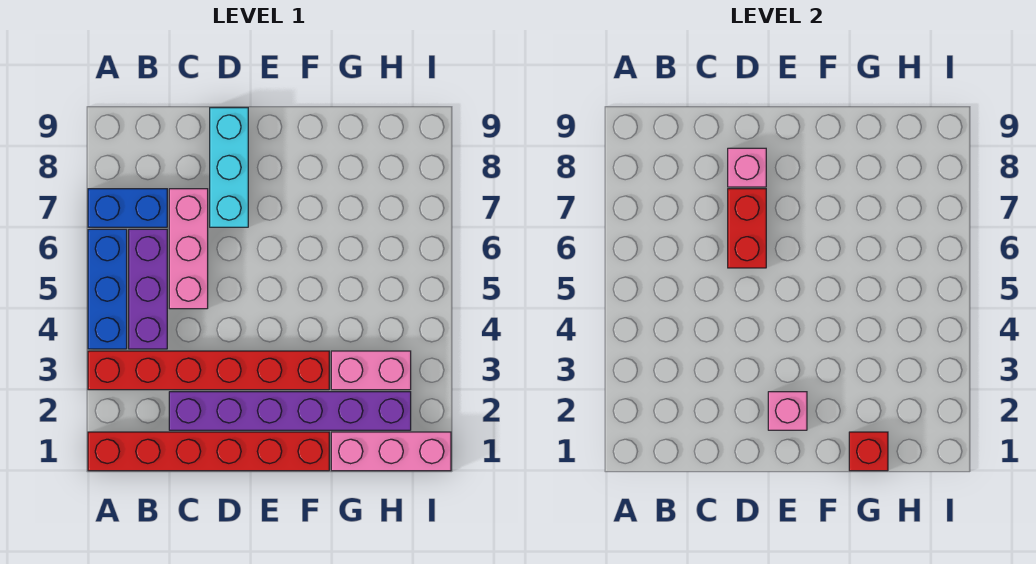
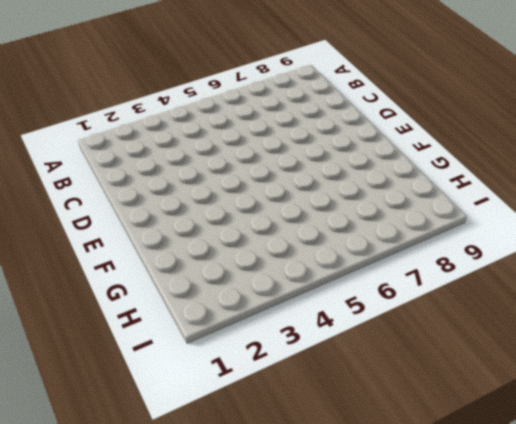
none -> red brick A1:F1 level 1
none -> red brick A3:F3 level 1
none -> blue brick A4:A6 level 1

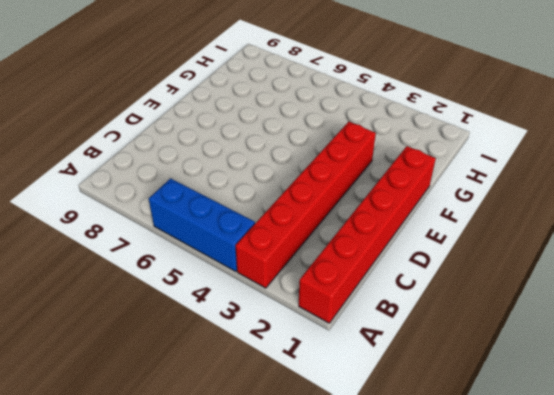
none -> blue brick A7:B7 level 1
none -> purple brick B4:B6 level 1
none -> purple brick C2:H2 level 1

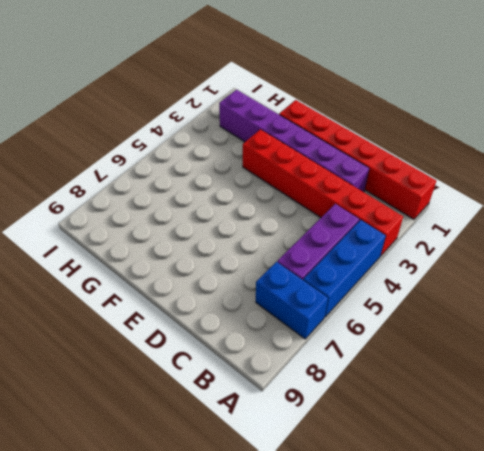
none -> pink brick C5:C7 level 1
none -> cyan brick D7:D9 level 1
none -> pink brick G1:I1 level 1

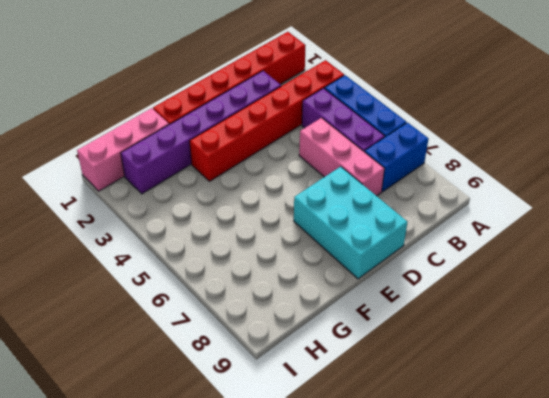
cyan brick D7:E9 level 1 -> cyan brick D7:D9 level 1
none -> pink brick G3:H3 level 1
none -> red brick D6:D7 level 2
none -> pink brick D8 level 2

